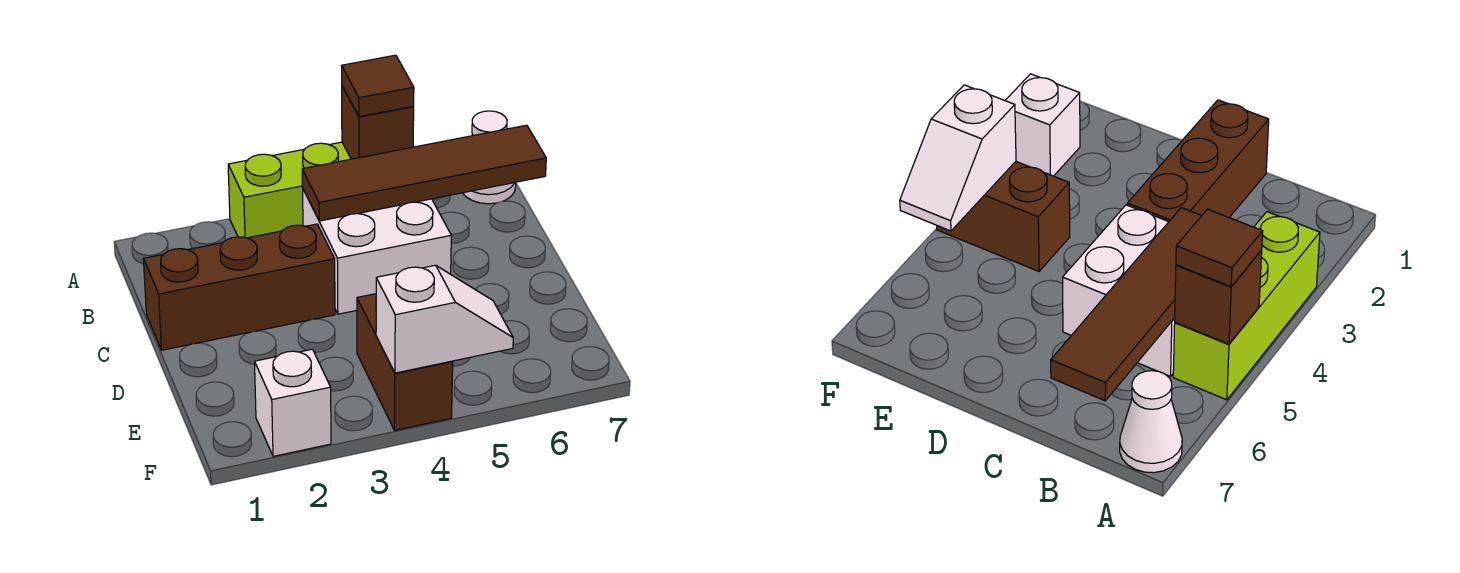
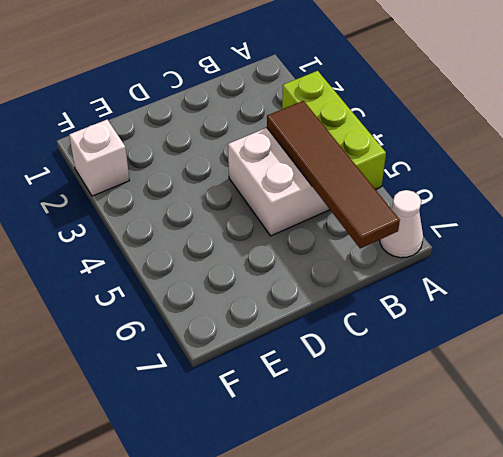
none -> brown brick C1:C3 level 1
none -> brown brick E4:F4 level 1

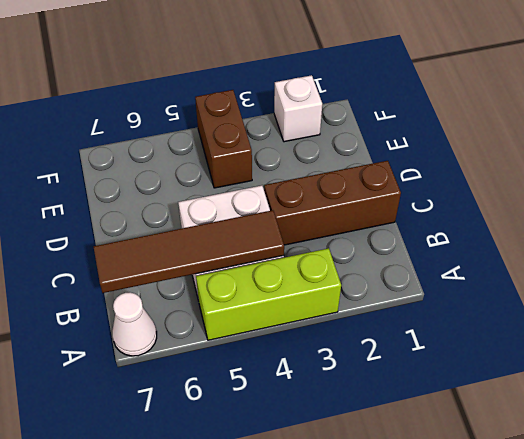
none -> brown brick A5 level 2
none -> white slope F4:F5 level 2 top 4

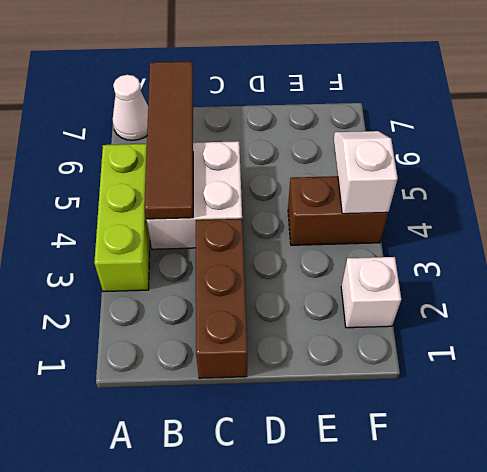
none -> brown brick A5 level 2
none -> brown tile A5 level 3

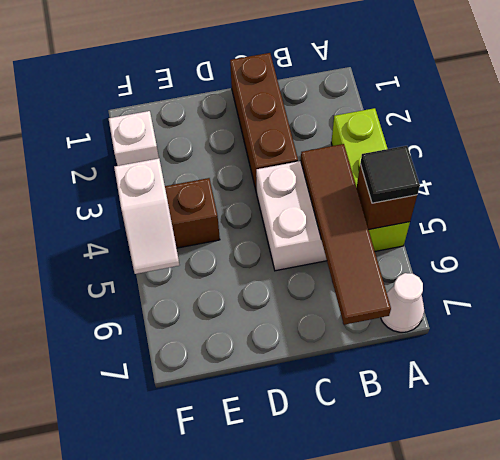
black tile A5 level 3 -> brown tile A5 level 3

